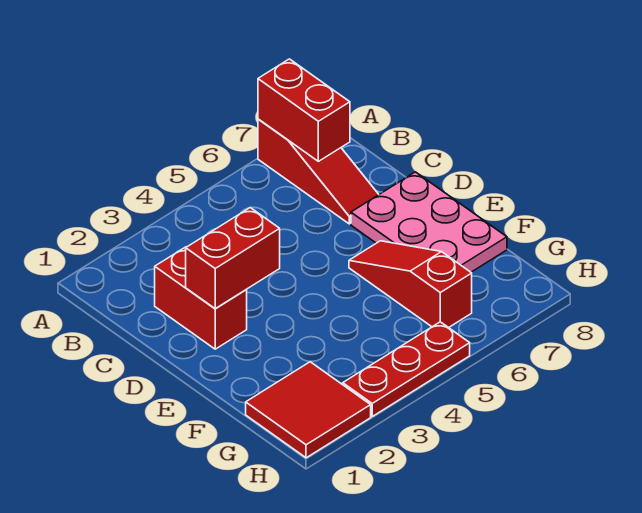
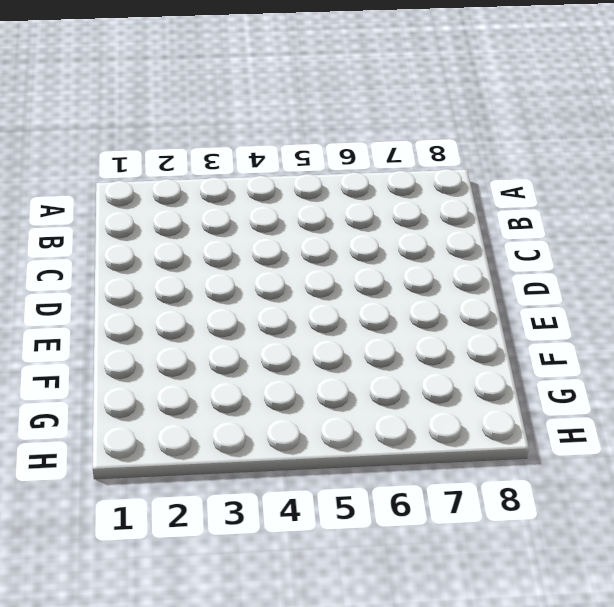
none -> red slope A7:C7 level 1 top A
none -> red brick C2:D2 level 1

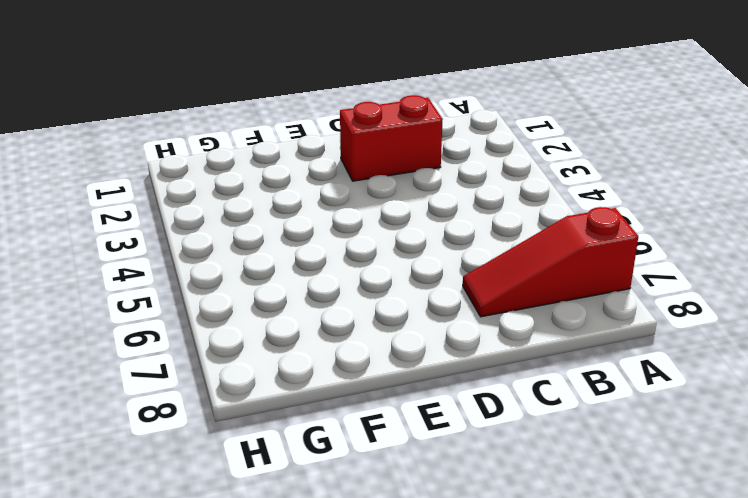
none -> pink plate D7:F8 level 1
none -> red slope E6:G6 level 1 top G

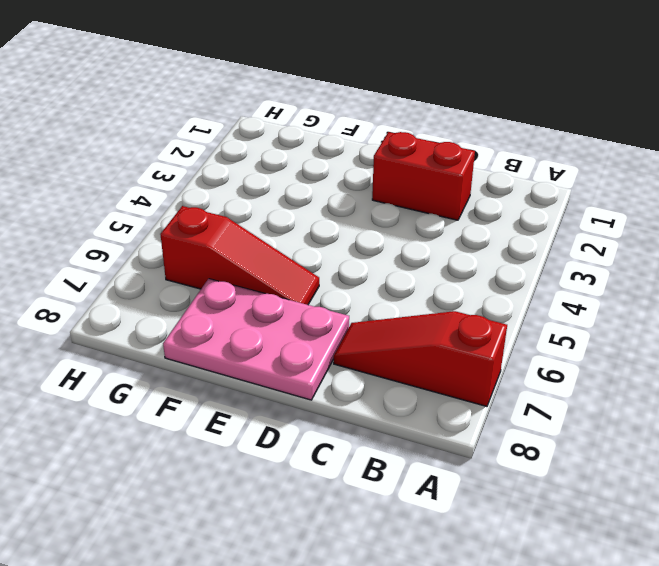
none -> red tile G1:H2 level 1
none -> red plate H3:H5 level 1

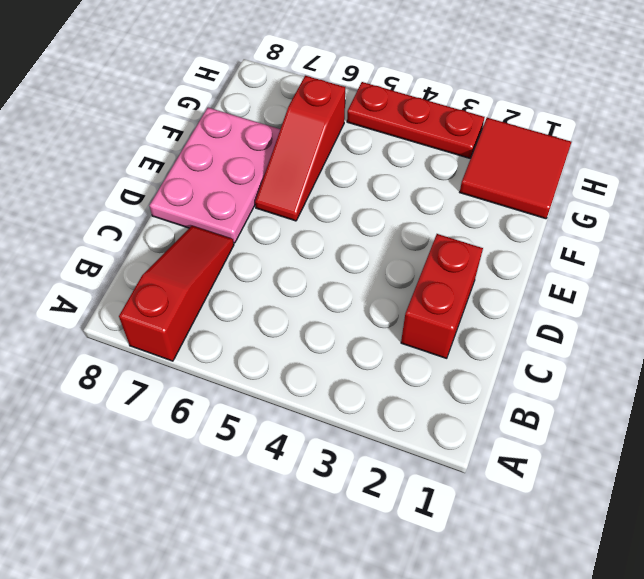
none -> red brick A7:B7 level 2
none -> red brick D2:D3 level 2

